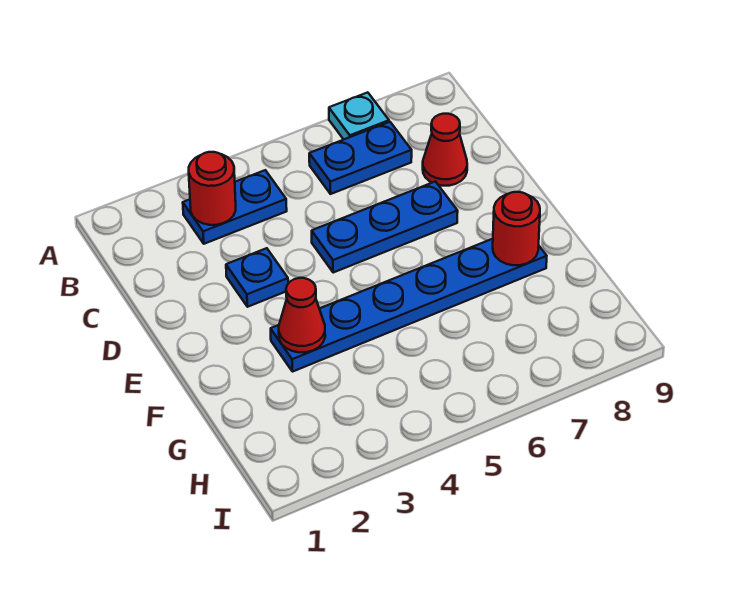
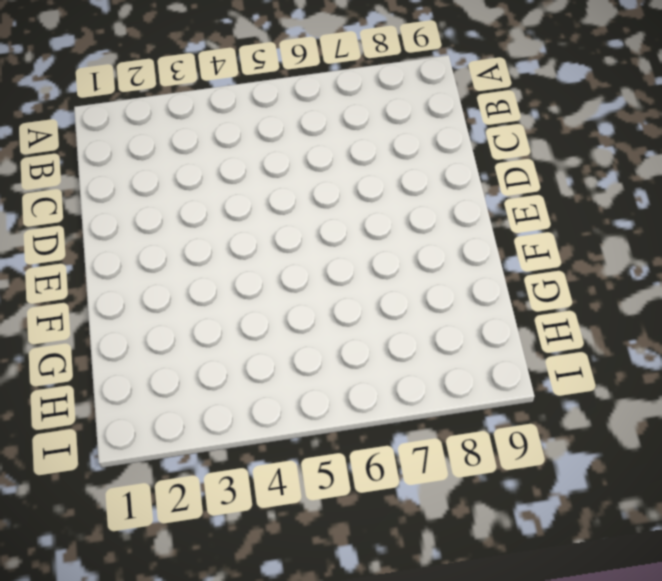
none -> cyan plate A7 level 1
none -> blue plate B3:B4 level 1

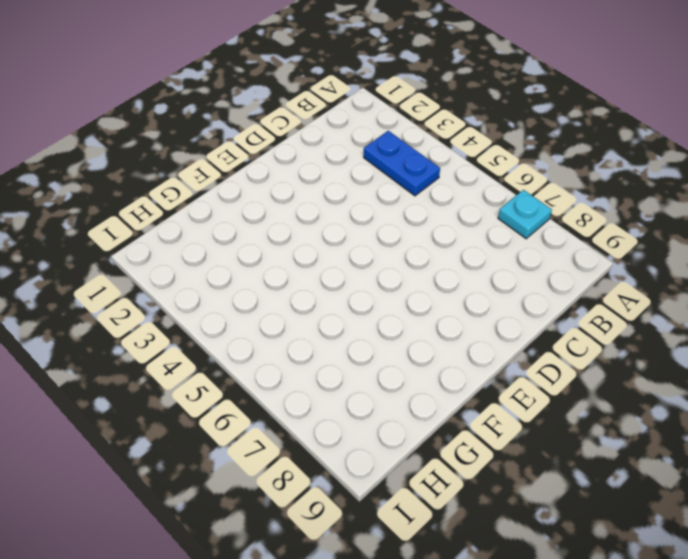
none -> blue plate B6:B7 level 1
none -> red cone C8 level 1

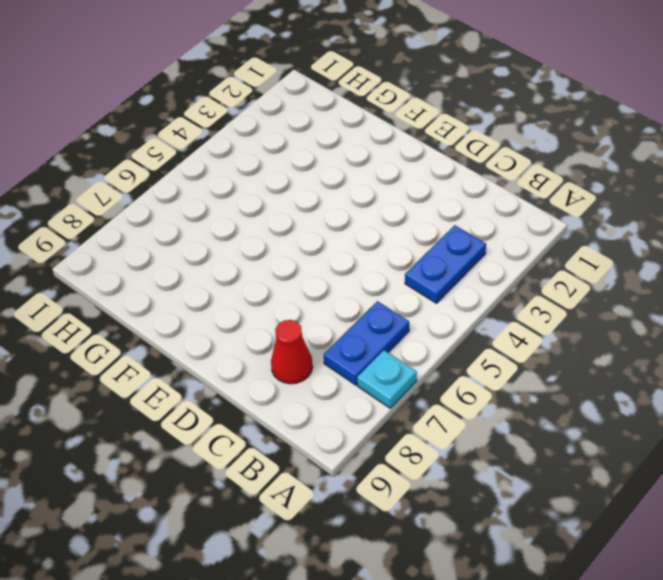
none -> blue plate D3 level 1
none -> blue plate D5:D7 level 1

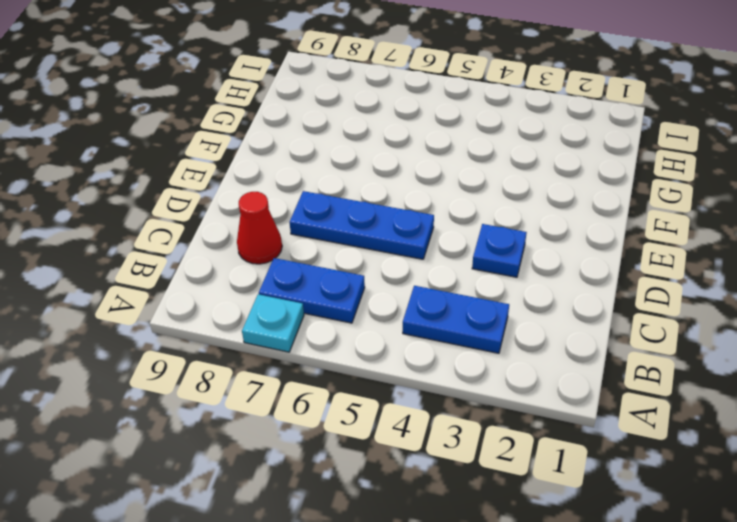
none -> blue plate F3:F8 level 1
none -> red round brick B3 level 2

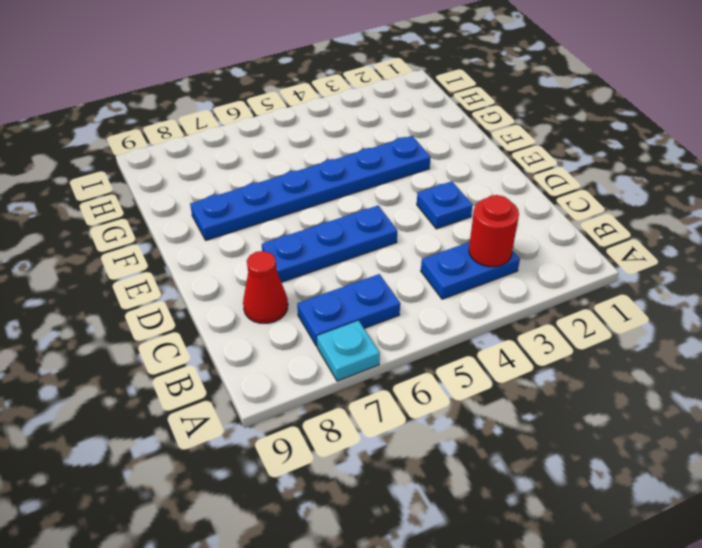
none -> red cone F3 level 2
none -> red round brick F8 level 2

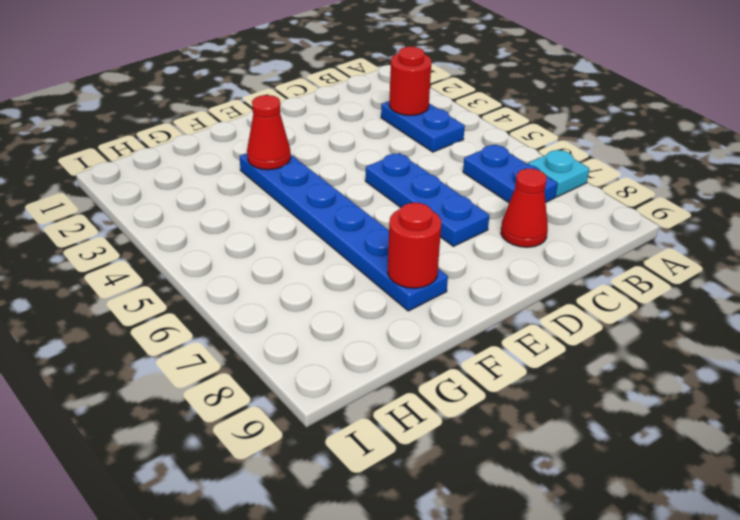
none -> blue plate D3 level 1

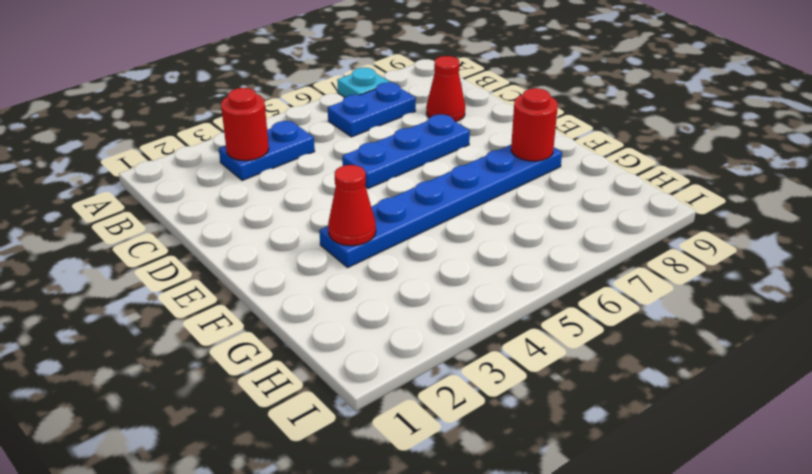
none -> blue plate D3 level 1

